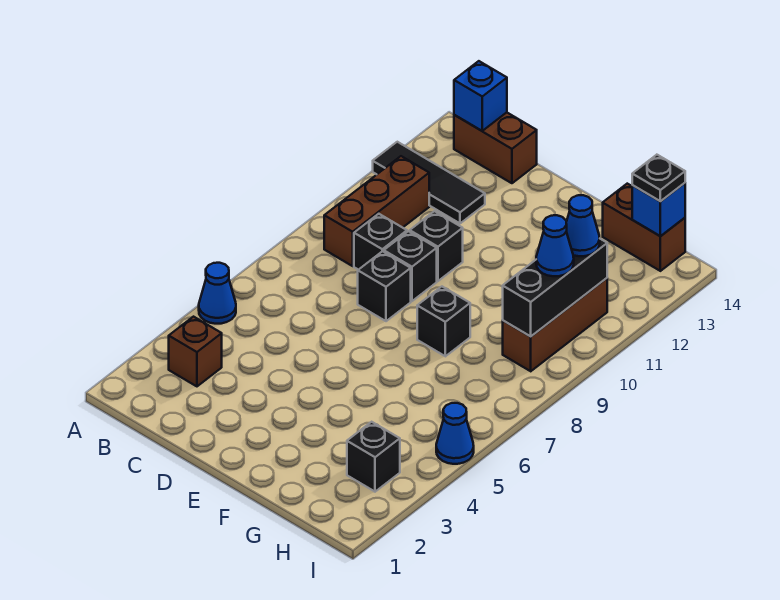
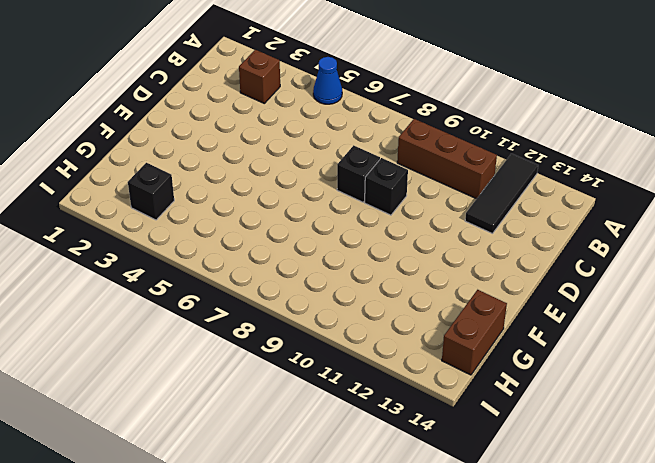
none -> brown brick B14:C14 level 1
none -> black brick C9 level 1
none -> black brick D10 level 1

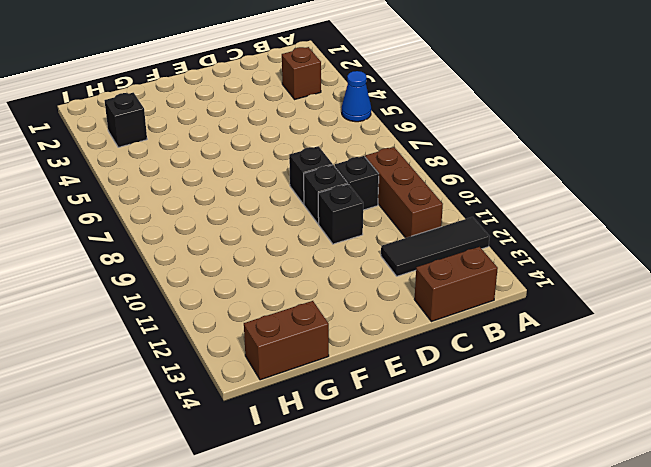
none -> black brick F8 level 1
none -> brown brick H9:H11 level 1
none -> blue cone I5 level 1

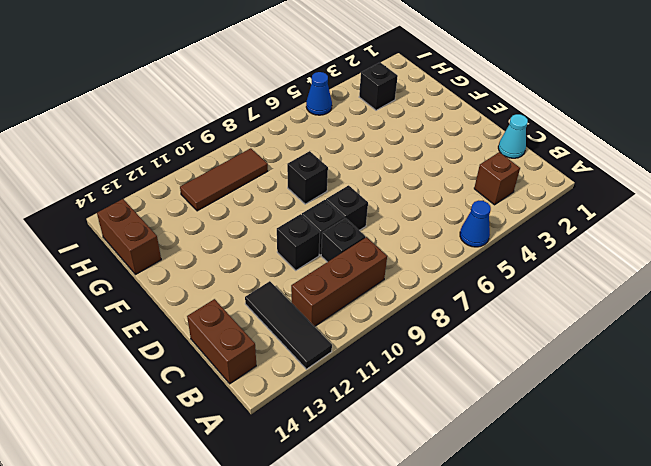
cyan cone C1 level 1 -> none
brown tile H9:H11 level 1 -> brown brick H9:H11 level 1
none -> blue brick B14 level 2
none -> black brick H9:H11 level 2
none -> blue brick H14 level 2

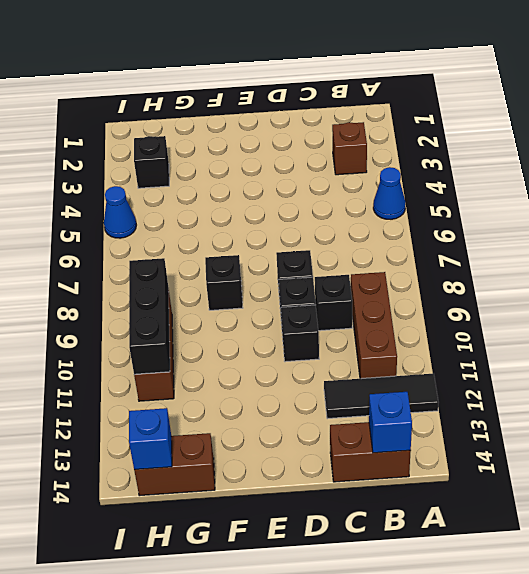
none -> blue cone H10 level 3
none -> blue cone H11 level 3
none -> black plate H14 level 3

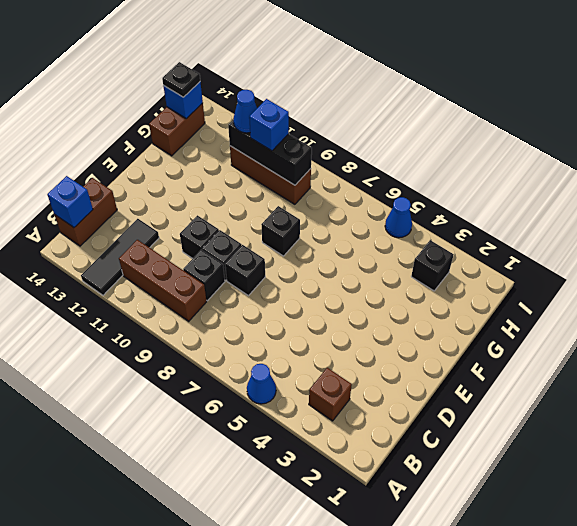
blue brick H10 level 3 -> blue cone H10 level 3

